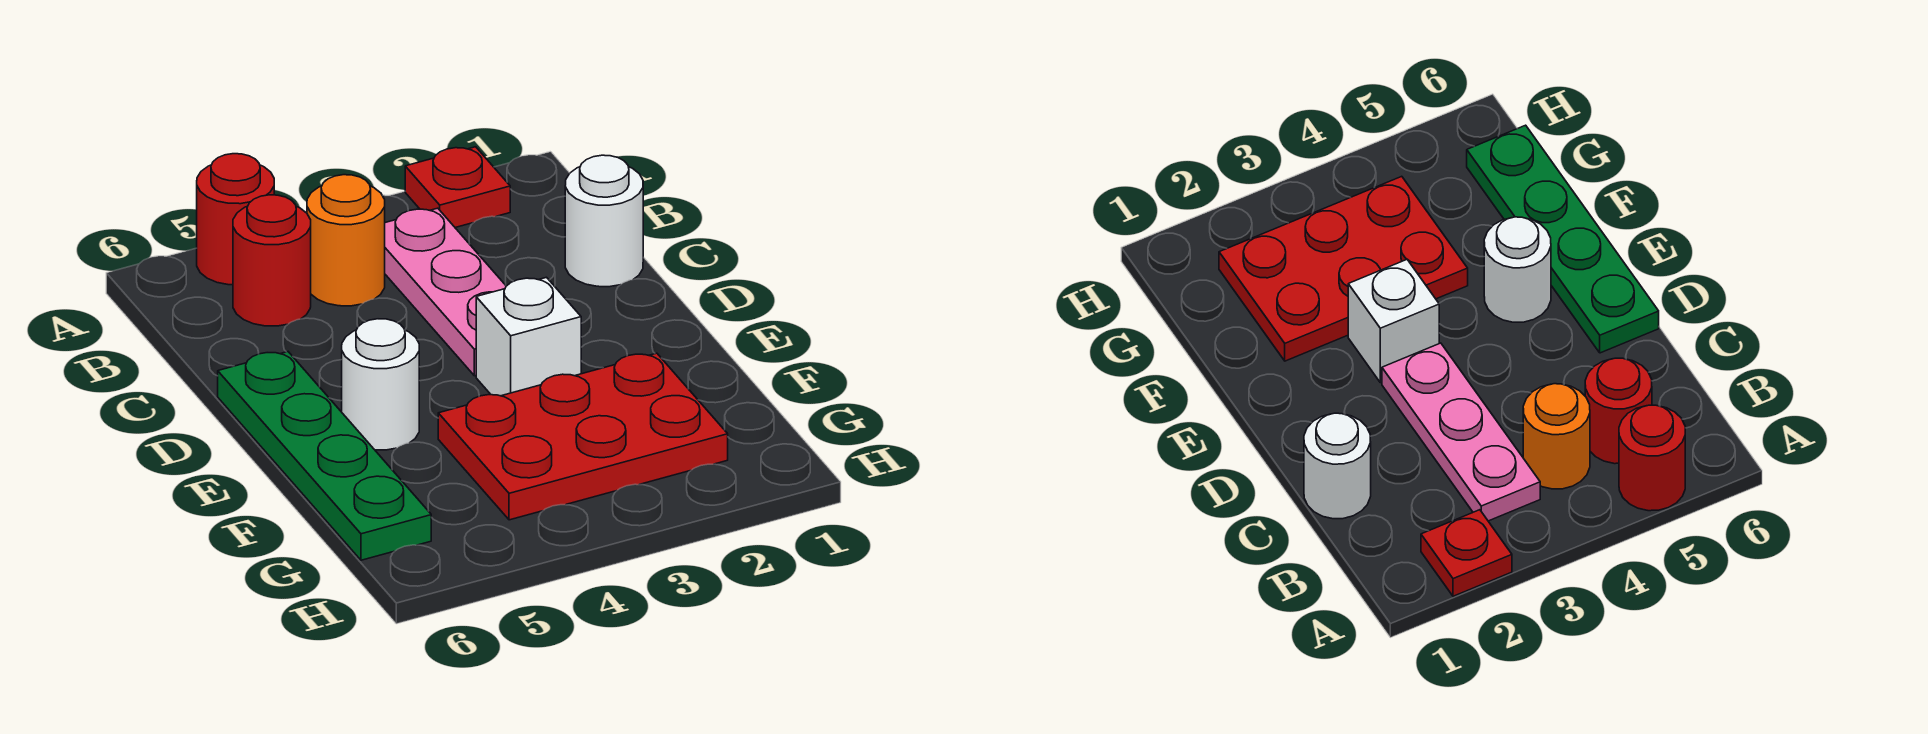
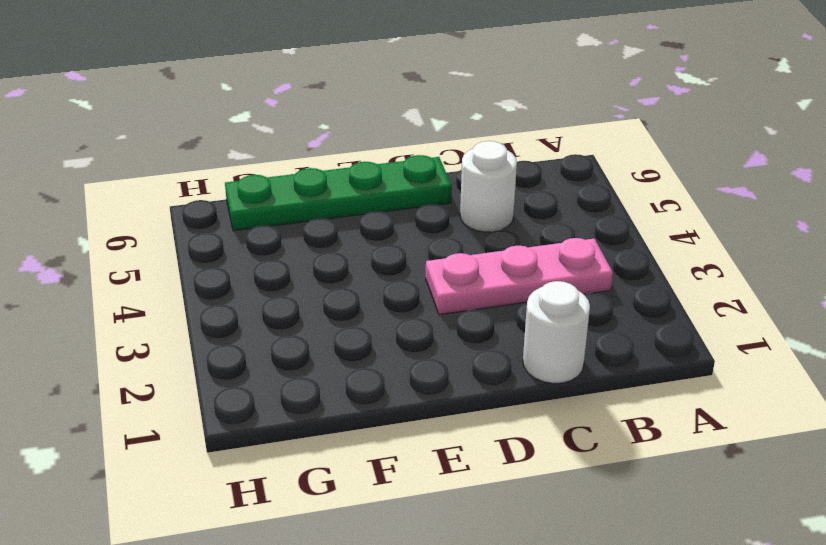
white round brick C5 level 1 -> white round brick E5 level 1
none -> red plate A2 level 1
none -> red round brick A5 level 1

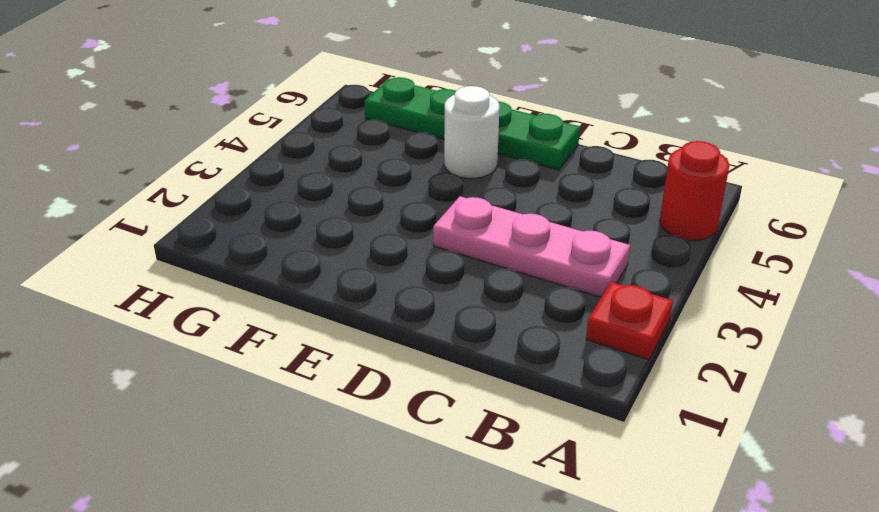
none -> orange round brick B4 level 1
none -> red round brick B5 level 1

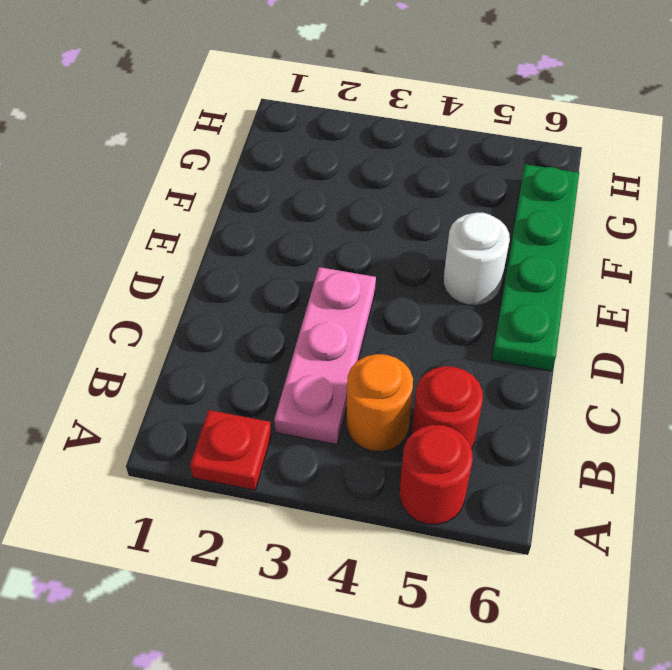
none -> white round brick C1 level 1
none -> white brick E3 level 1

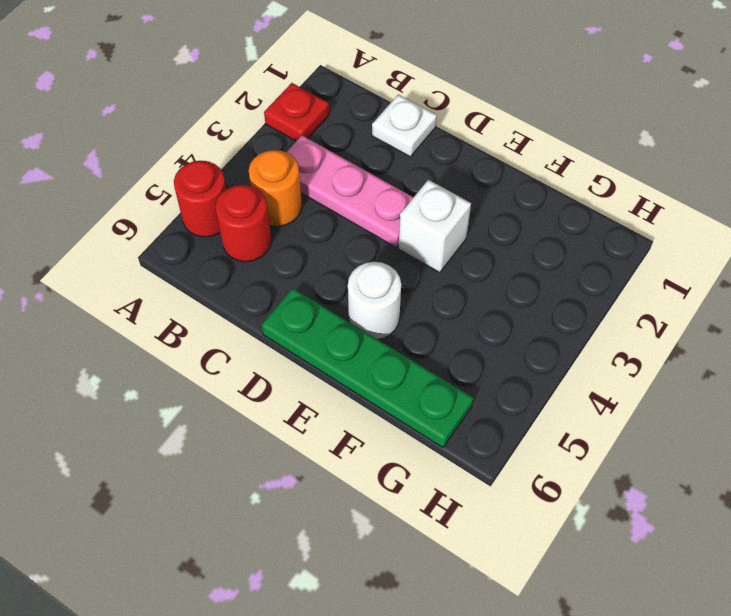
white plate C1 level 1 -> white round brick C1 level 1
none -> red plate F2:G4 level 1

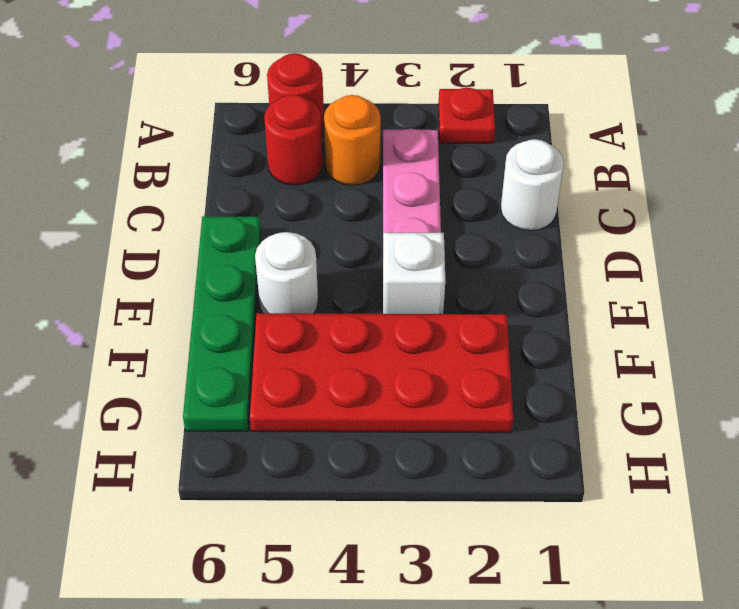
red plate F2:G5 level 1 -> red plate F2:G4 level 1

